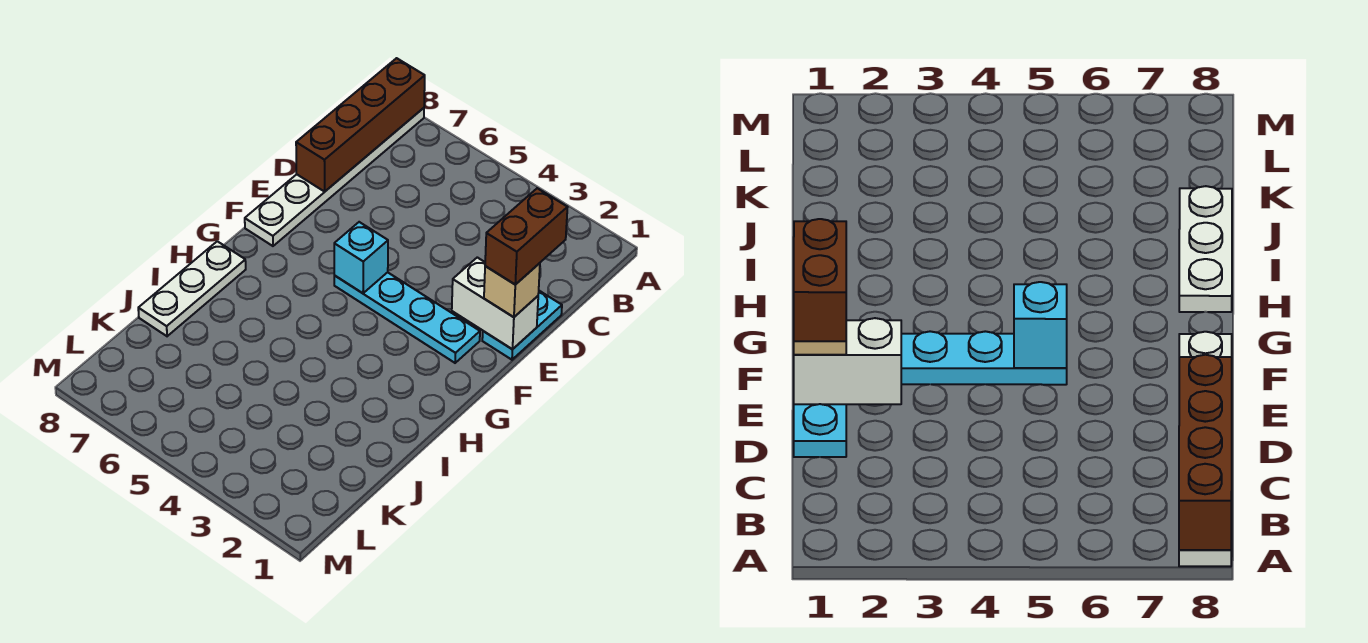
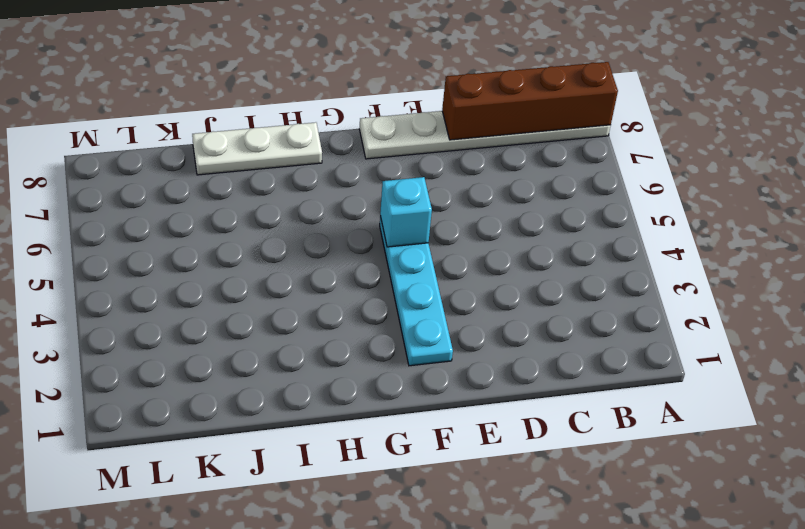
none -> cyan plate D1:E1 level 1
none -> white brick E1:E2 level 2

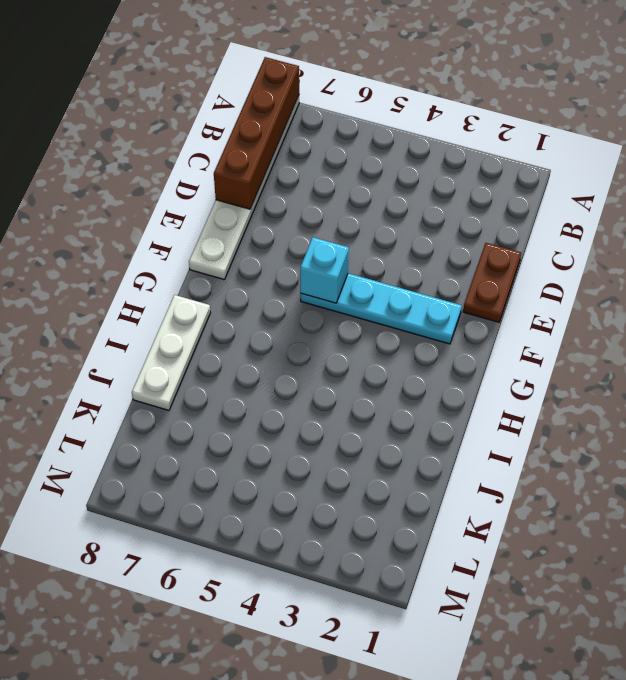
brown plate D1:E1 level 1 -> cyan plate D1:E1 level 1
none -> white brick E1:E2 level 2
none -> tan brick E1 level 3

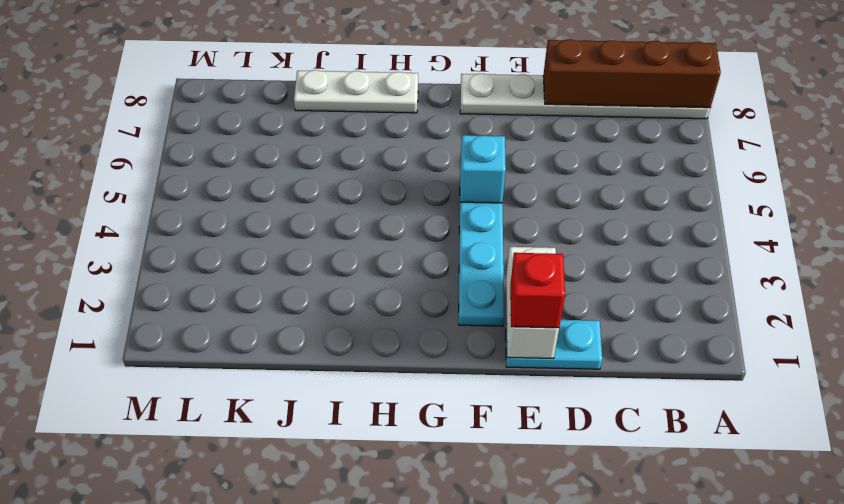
red brick E1 level 3 -> tan brick E1 level 3
none -> brown brick D1:E1 level 4

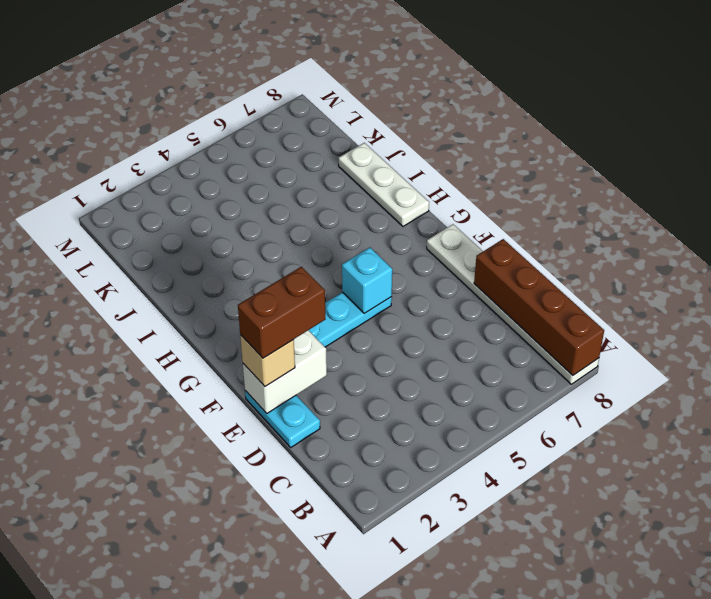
brown brick E1:E2 level 4 -> brown brick D1:E1 level 4

